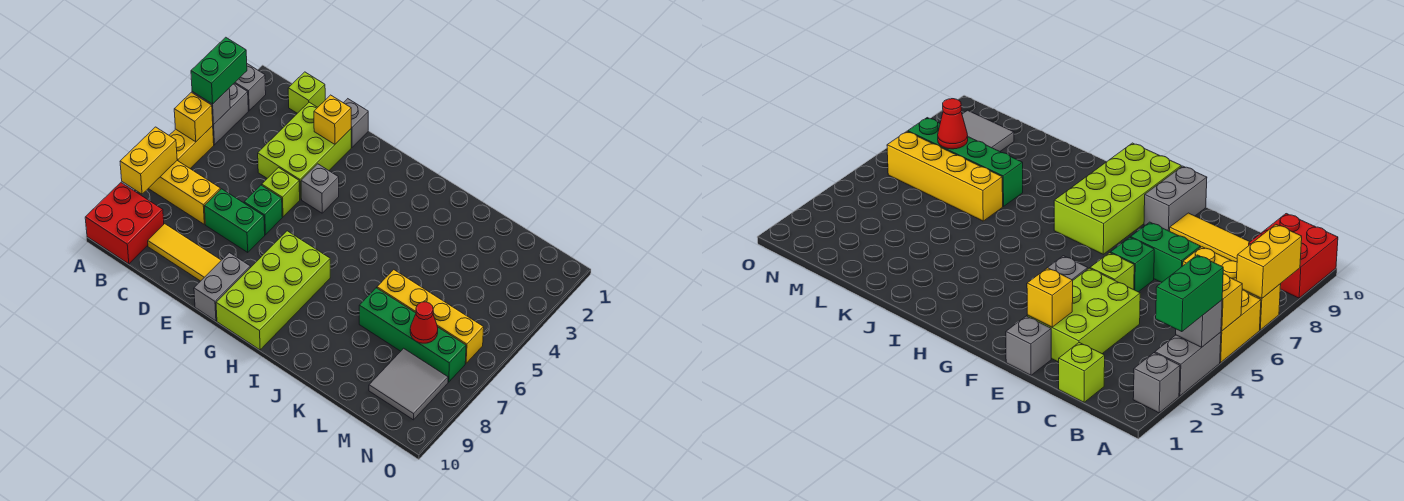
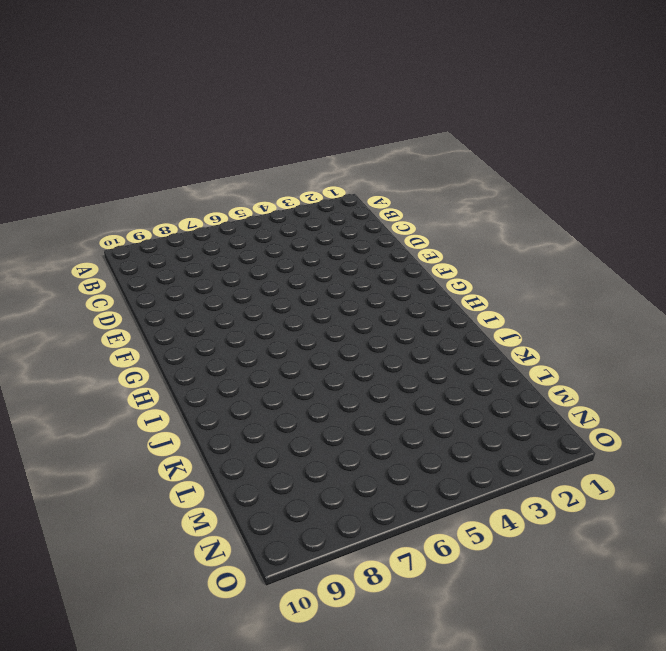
none -> grey brick A2 level 1
none -> grey brick A3:A4 level 1
none -> yellow brick A5:A6 level 1

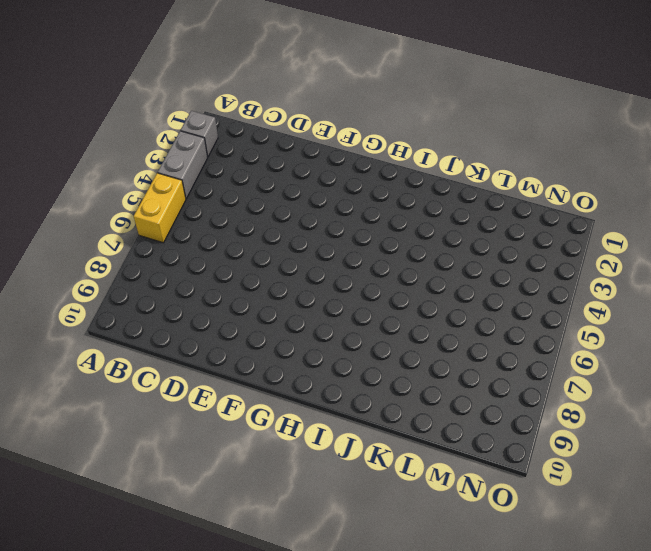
none -> yellow brick A7:C7 level 1
none -> red brick A9:B10 level 1
none -> lime brick C1 level 1

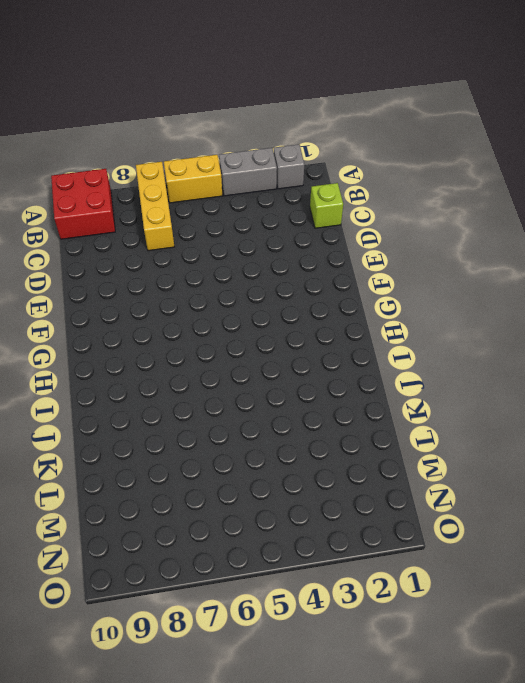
none -> yellow tile C9:E9 level 1
none -> lime brick D2:E4 level 1
none -> green brick D7:E7 level 1

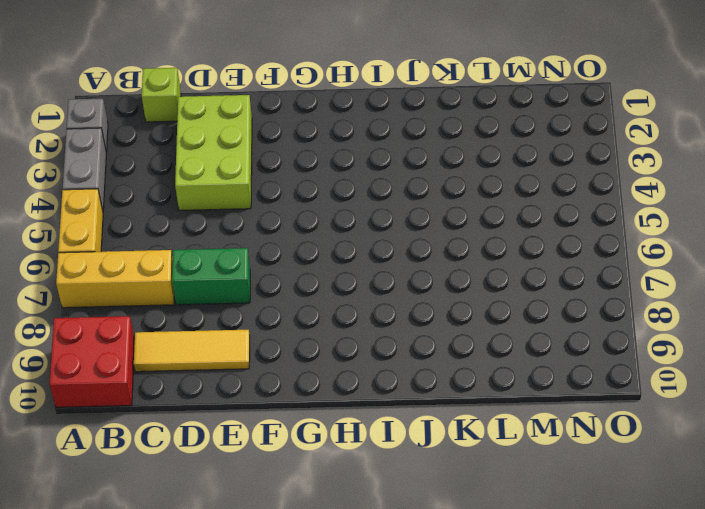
none -> grey brick E1 level 1
none -> lime brick E5 level 1
none -> green brick E6 level 1

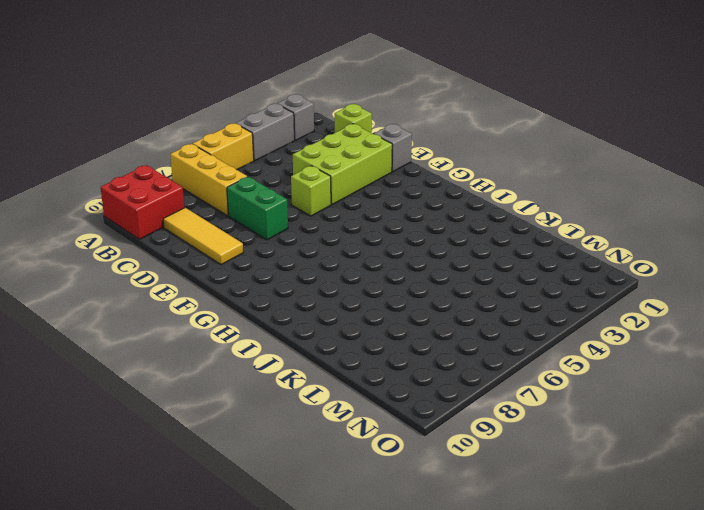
none -> green brick E6 level 1
none -> grey brick F4 level 1
none -> grey brick F9:F10 level 1

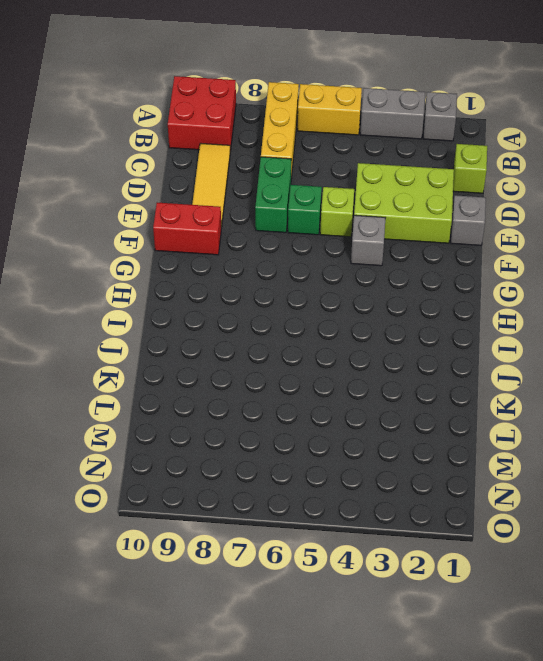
red brick F9:F10 level 1 -> grey brick F9:F10 level 1
none -> lime brick G7:H10 level 1
none -> yellow brick K6:N6 level 1
none -> green brick K7:N7 level 1

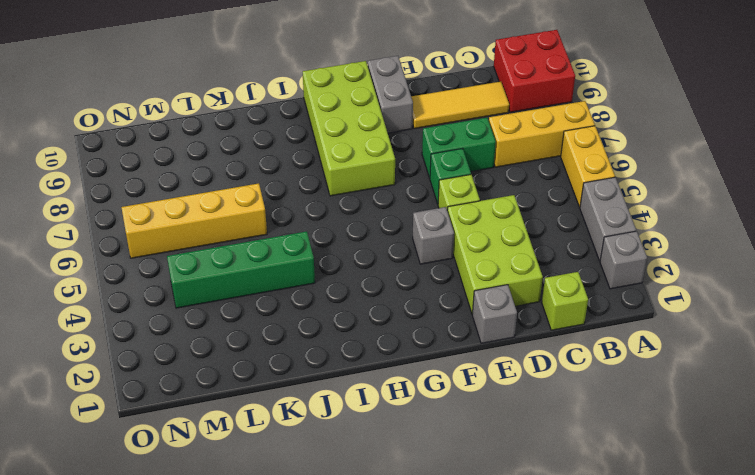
green brick J4:M4 level 1 -> green brick K7:N7 level 1
none -> grey tile M8:N9 level 1
none -> grey brick A4 level 2
none -> yellow brick A5 level 2

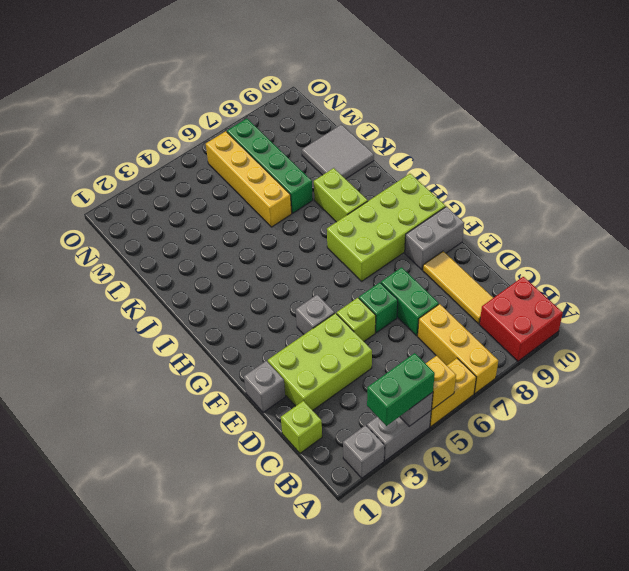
lime brick I8:J8 level 1 -> none
grey tile K9:L10 level 1 -> grey tile M8:N9 level 1
none -> yellow brick A7:A8 level 2
none -> yellow brick E2 level 2
none -> red cone M7 level 2

